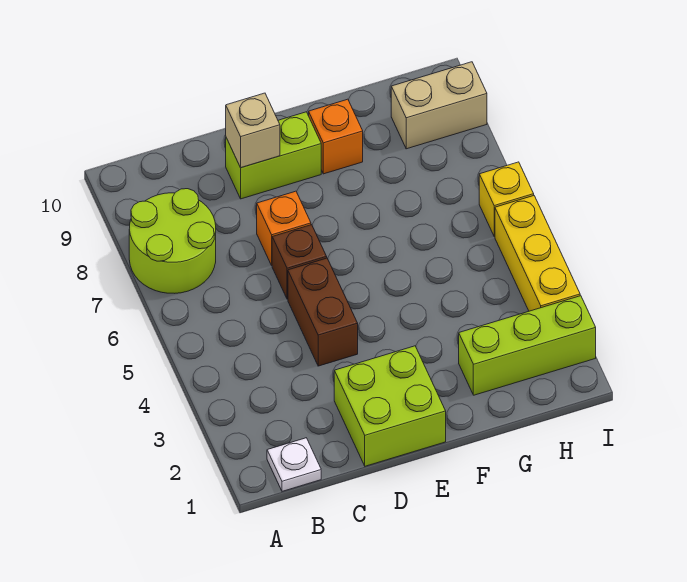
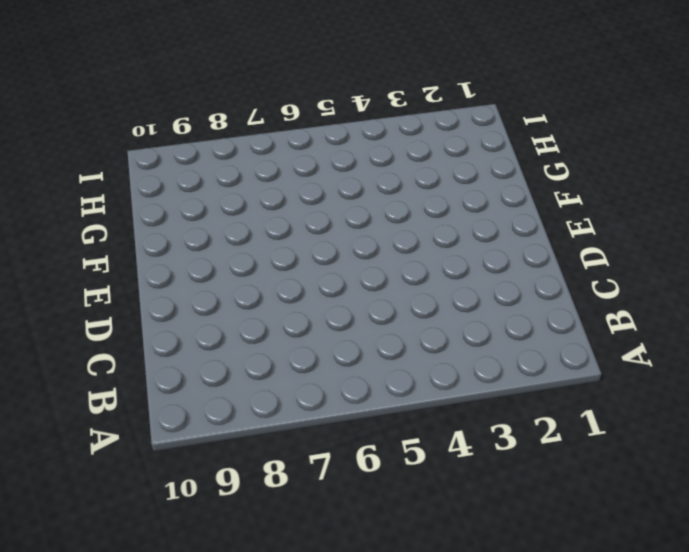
none -> lime round brick A7:B8 level 1
none -> white plate B1 level 1
none -> lime brick D1:E2 level 1

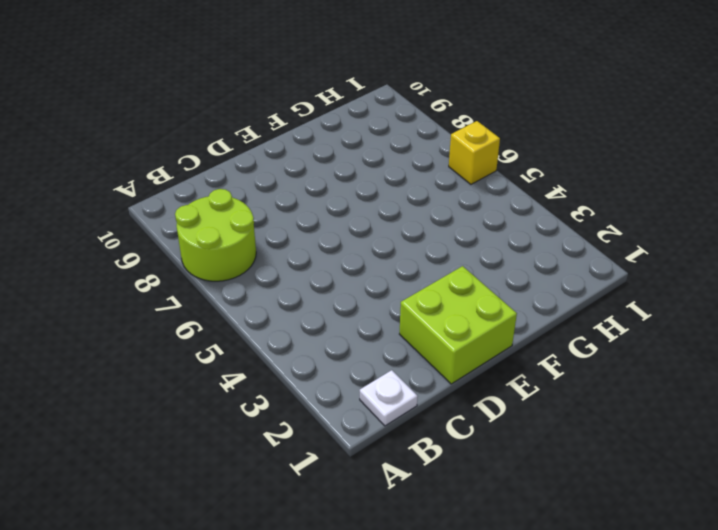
none -> brown brick D4:D5 level 1
none -> brown brick D6 level 1
none -> orange brick D7 level 1

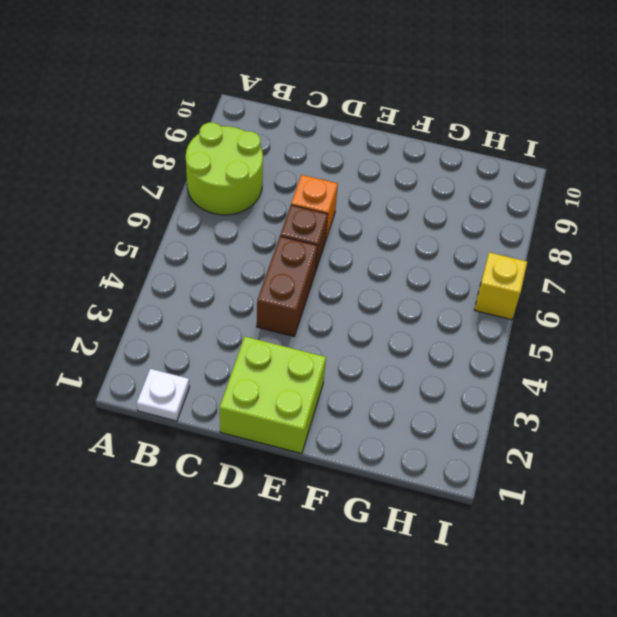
none -> lime brick D9:E9 level 1
none -> orange brick F9 level 1
none -> lime brick G2:I2 level 1

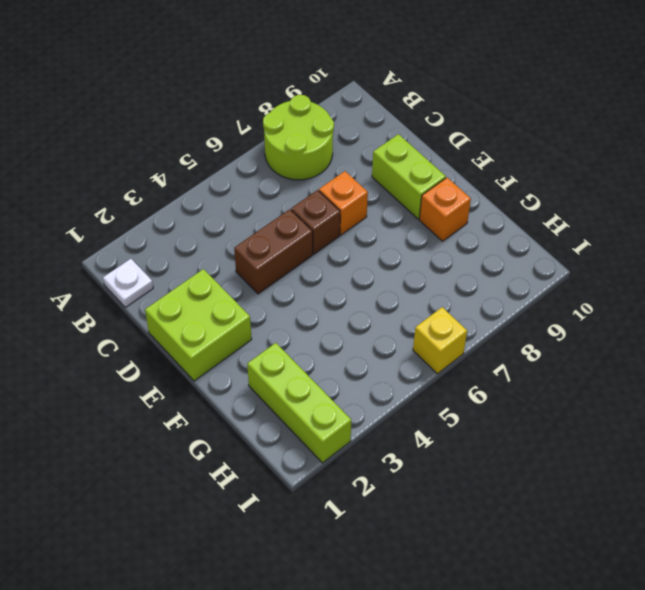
none -> tan brick H9:I9 level 1
none -> yellow brick I3:I5 level 1
none -> tan brick D9 level 2

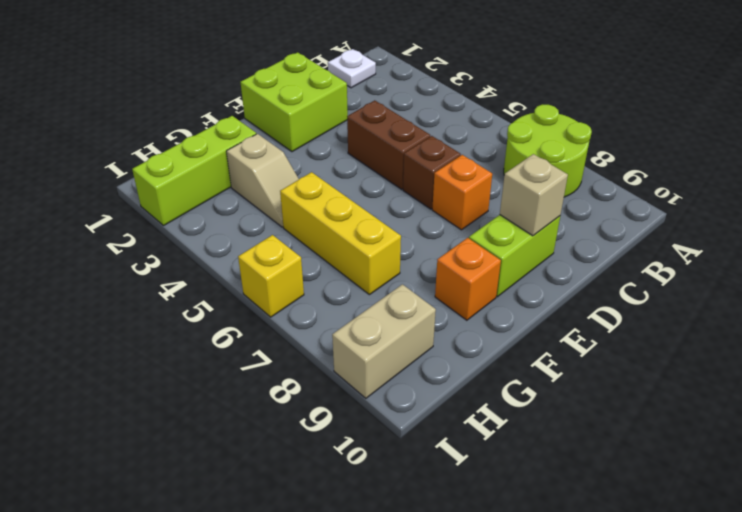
tan slope G3:G4 level 1 top 3 -> none
yellow brick G5:G7 level 1 -> yellow brick I3:I5 level 1

